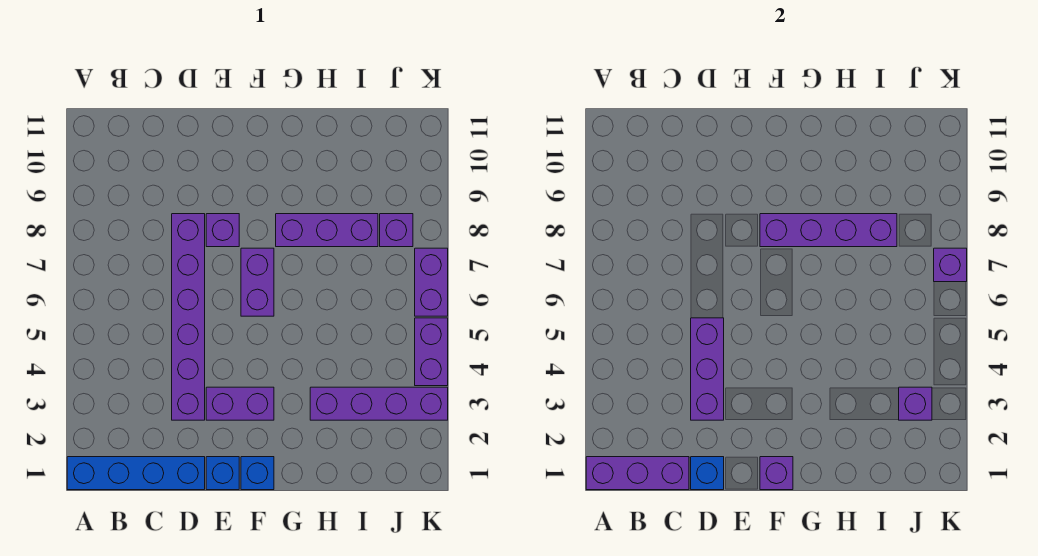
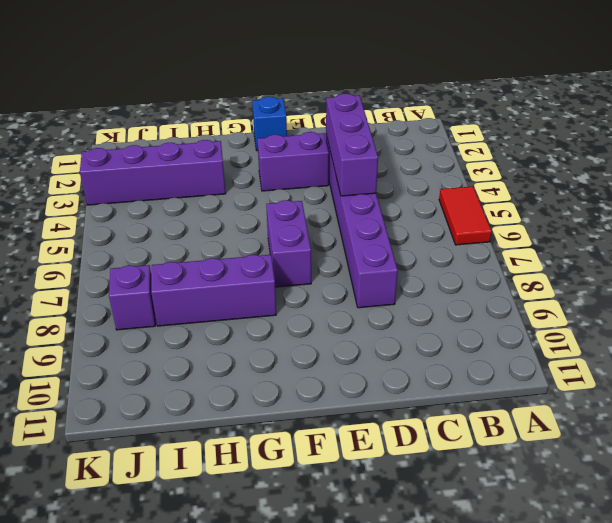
red tile A5:A6 level 1 -> none
none -> blue brick A1:D1 level 1
none -> blue brick E1 level 1
none -> purple brick E8 level 1

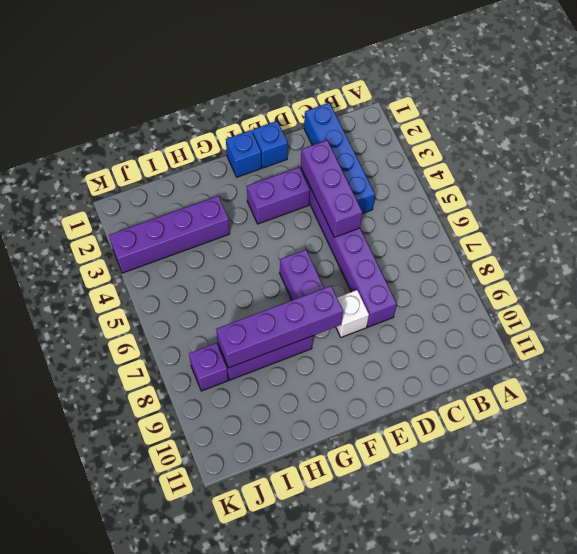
blue brick C1:C4 level 1 -> blue brick A1:D1 level 1
white brick E8 level 1 -> purple brick E8 level 1
none -> purple brick K4:K5 level 1
none -> purple brick K6:K7 level 1
none -> purple brick A1:C1 level 2

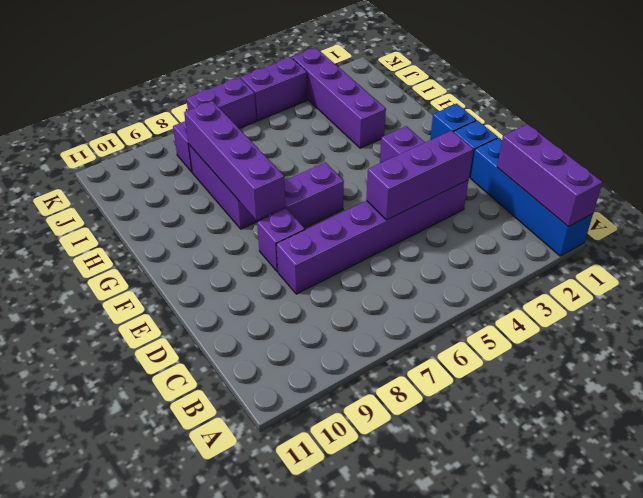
none -> blue brick D1 level 2
none -> purple brick F1 level 2
none -> purple brick J3 level 2

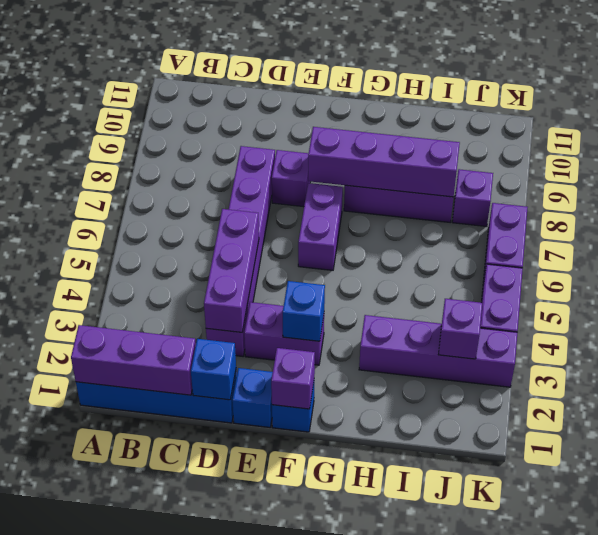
blue brick F3 level 2 -> none
none -> purple brick K7 level 2

